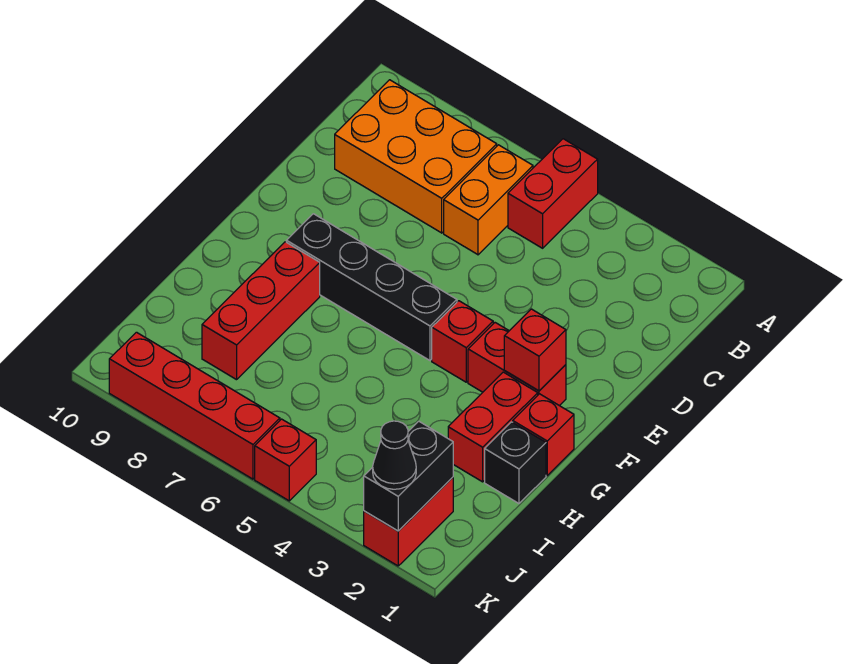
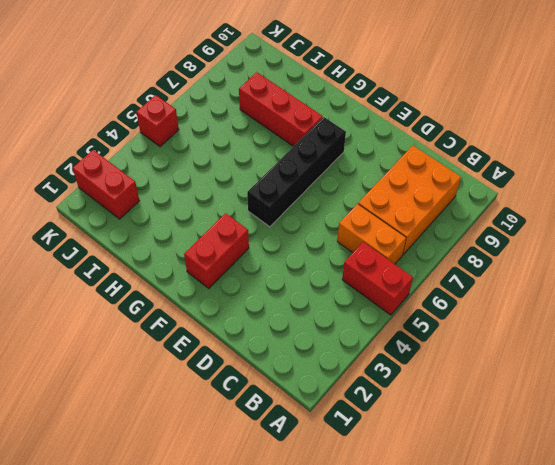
none -> red brick F4 level 1
none -> red brick G1 level 1
none -> red brick G2:H2 level 1

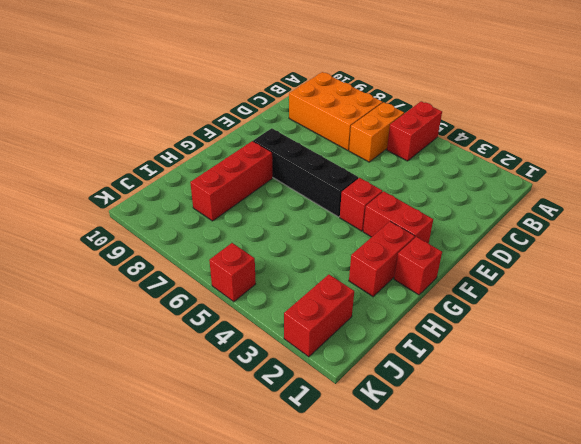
none -> black brick H1 level 1
none -> red brick K6:K9 level 1
none -> red brick F2 level 2

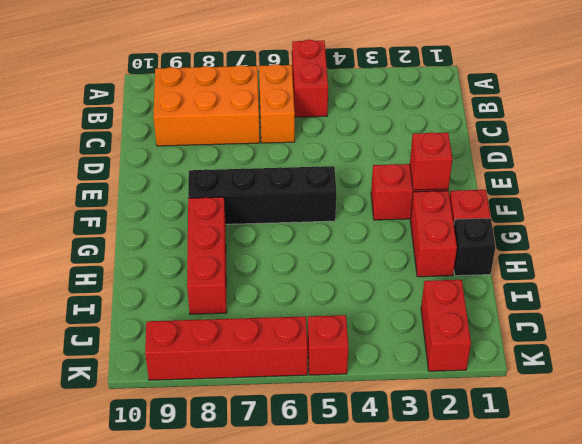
none -> red brick F4 level 1
none -> black brick J2:K2 level 2
none -> black cone K2 level 3

